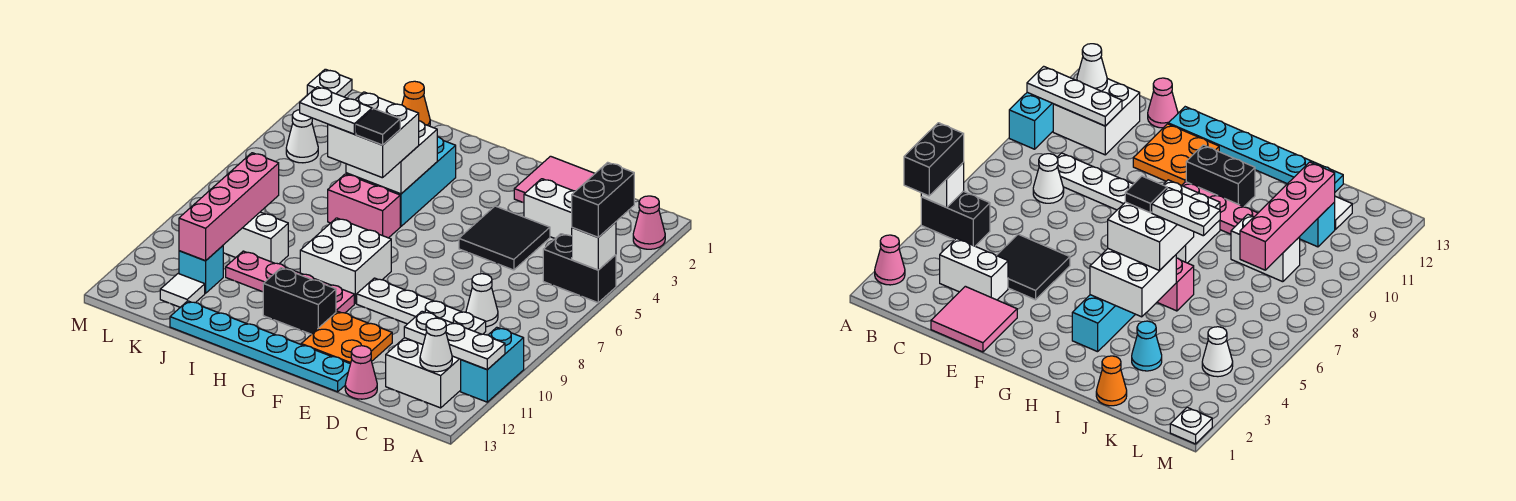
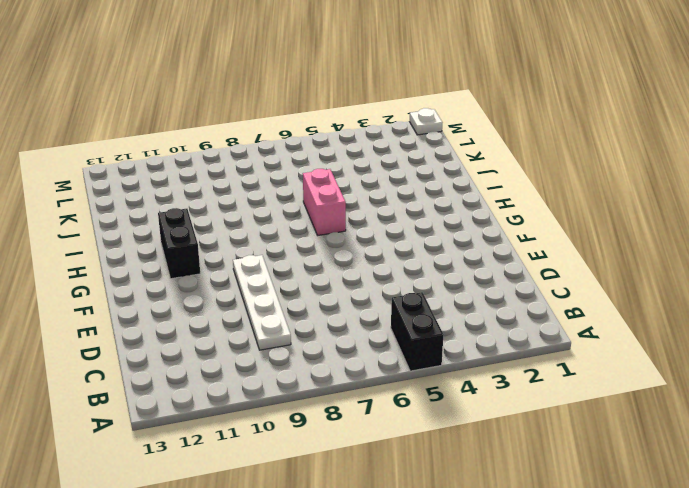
none -> pink cone A2 level 1
none -> cyan brick A10:A11 level 1
none -> white brick B11:C12 level 1
none -> white brick C3:D3 level 1

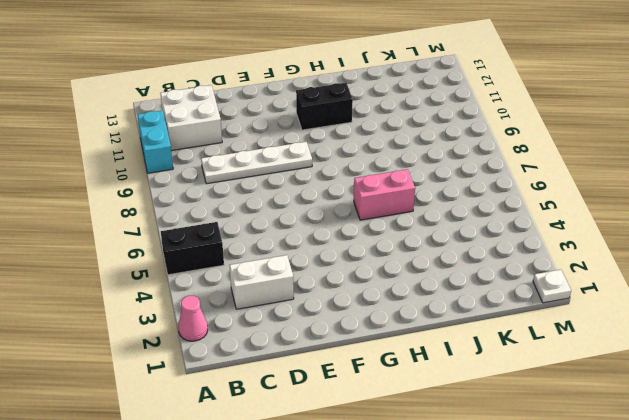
none -> white cone C8 level 1
none -> pink tile D1:E2 level 1
none -> black tile D4:E5 level 1
none -> pink cone D13 level 1

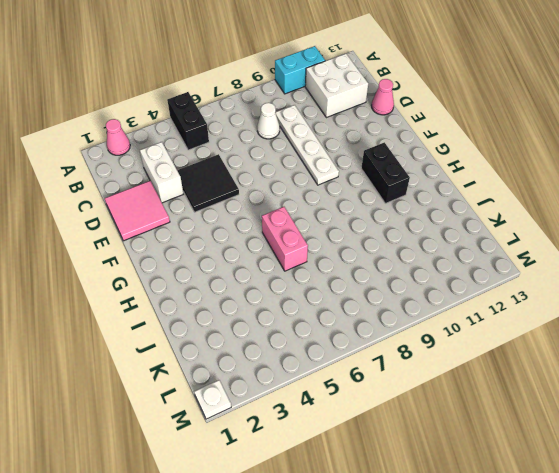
none -> orange plate E11:F12 level 1
none -> cyan plate E13:J13 level 1
none -> white brick G8:H9 level 1
none -> pink plate G10:J10 level 1

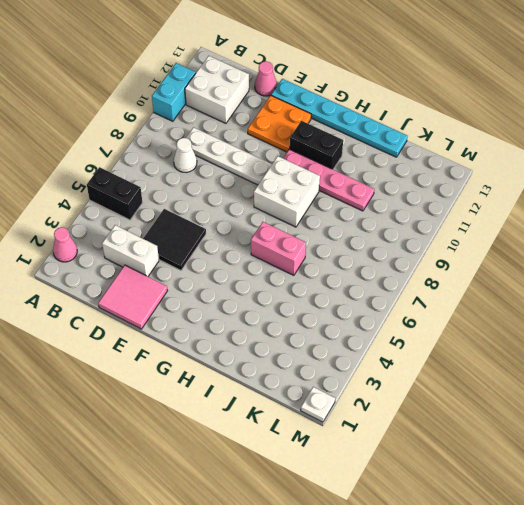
none -> cyan brick H3:H5 level 1
none -> orange cone J1 level 1
none -> cyan cone J3 level 1
none -> white brick J9:K9 level 1

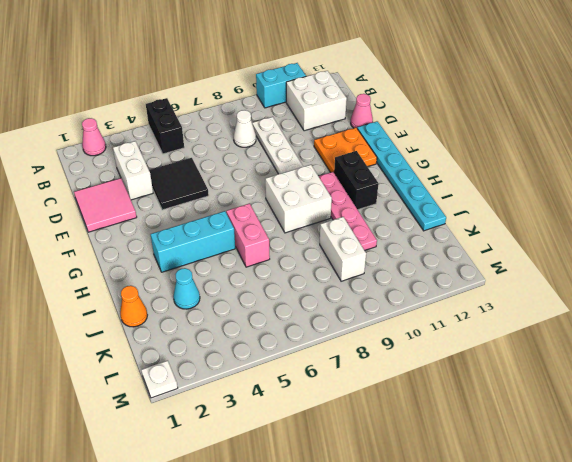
none -> cyan brick K11 level 1
none -> white tile K12 level 1
none -> white cone L4 level 1
none -> white brick A5 level 2

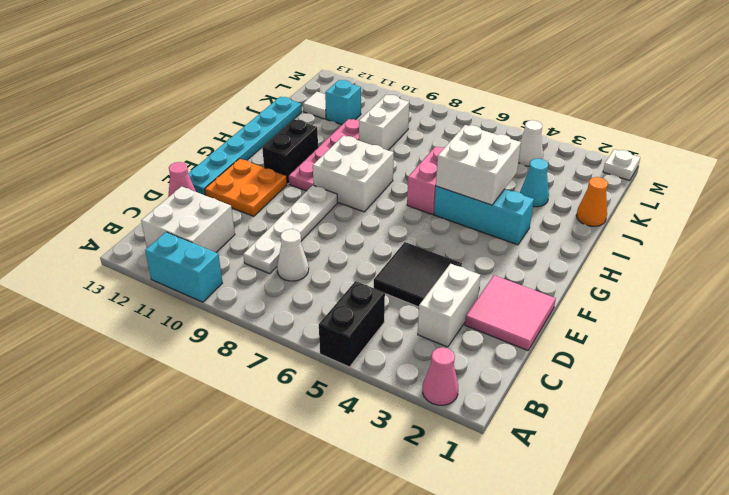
none -> white brick A5 level 2
none -> white plate A11:C11 level 2
none -> white cone B12 level 2
none -> pink brick K8:K11 level 2

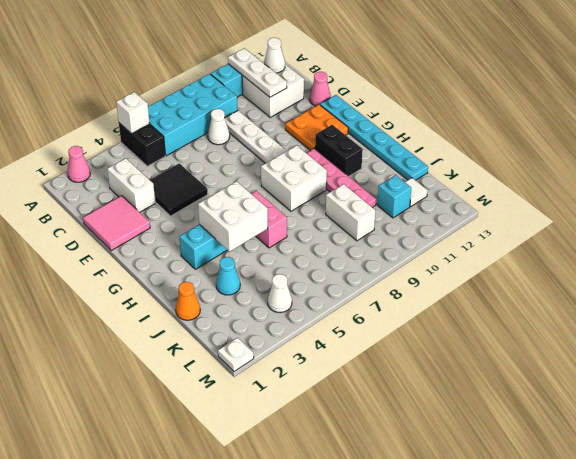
cyan brick A6:B9 level 1 -> none
none -> pink brick K8:K11 level 2
none -> black brick A4:A5 level 3
none -> white brick H5:I6 level 3
none -> black tile H6 level 4

